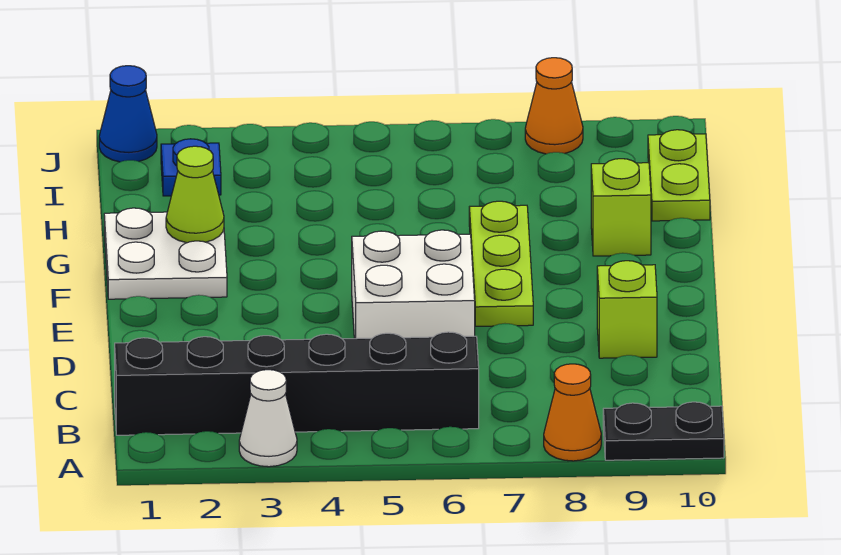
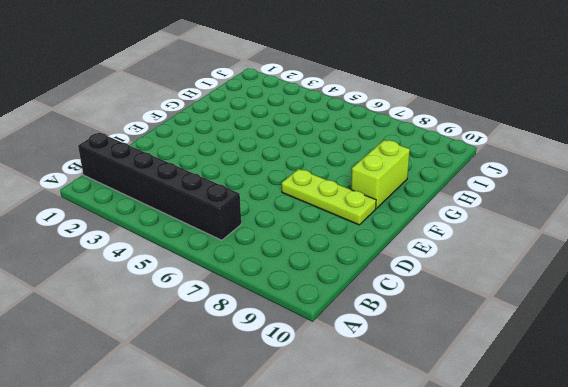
lime plate E7:E9 level 1 -> lime plate E7:G7 level 1
lime brick F9:G9 level 1 -> lime brick G9 level 1
none -> white cone A3 level 1
none -> orange cone A8 level 1
none -> black plate A9:A10 level 1

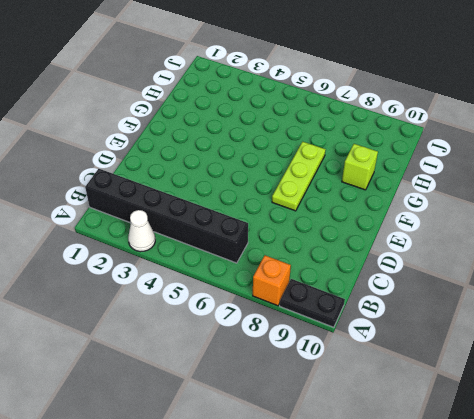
orange brick A8 level 1 -> orange cone A8 level 1
none -> white brick D5:E6 level 1
none -> lime brick D9 level 1
none -> white plate F1:G2 level 1

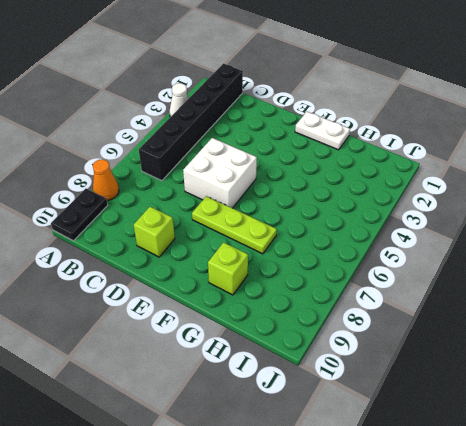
white plate F1:G1 level 1 -> white plate F1:G2 level 1
none -> lime plate H10:I10 level 1
none -> blue plate I2 level 1
none -> blue cone J1 level 1

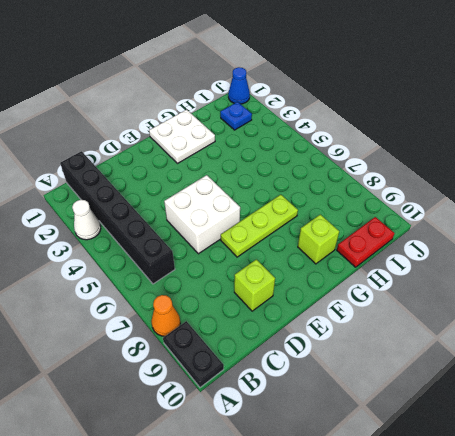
red plate H10:I10 level 1 -> lime plate H10:I10 level 1
none -> orange cone J8 level 1
none -> lime cone G2 level 2

